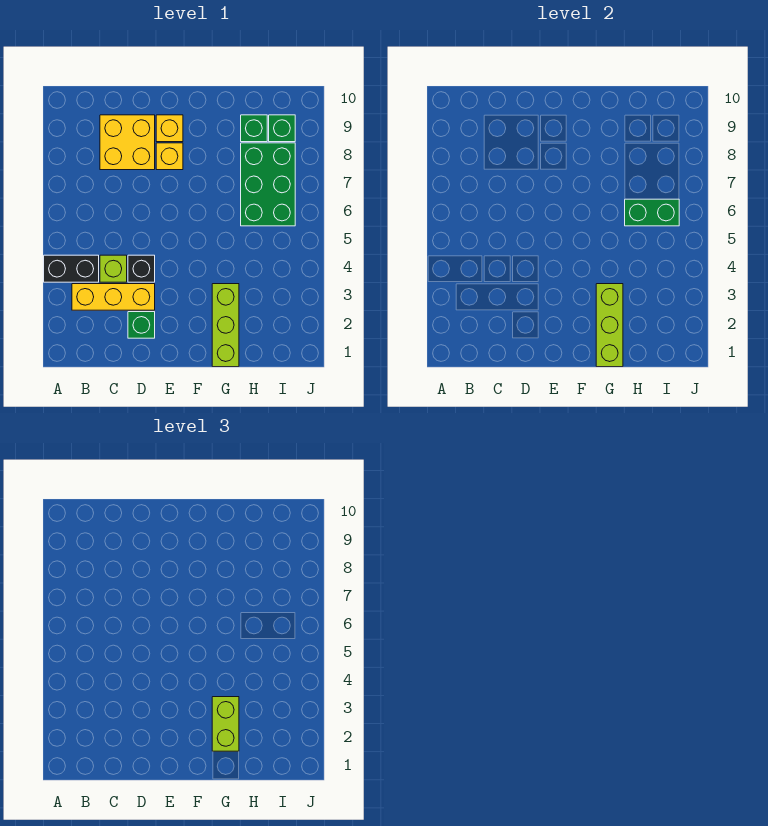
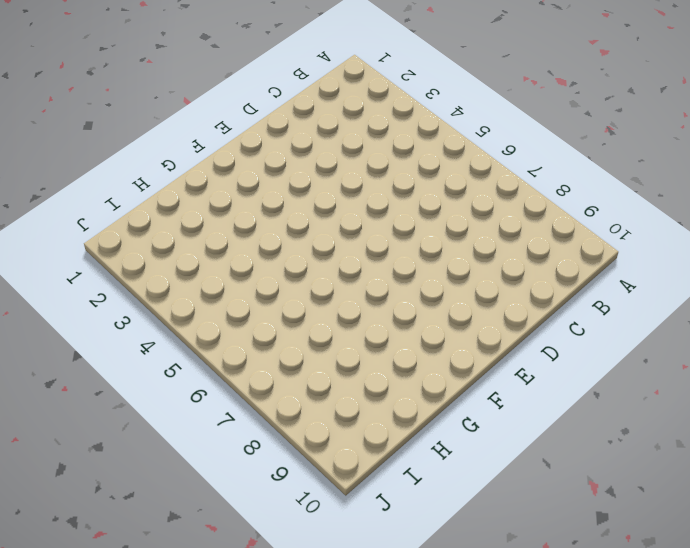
none -> black brick A4:B4 level 1
none -> yellow brick B3:D3 level 1
none -> lime brick C4 level 1

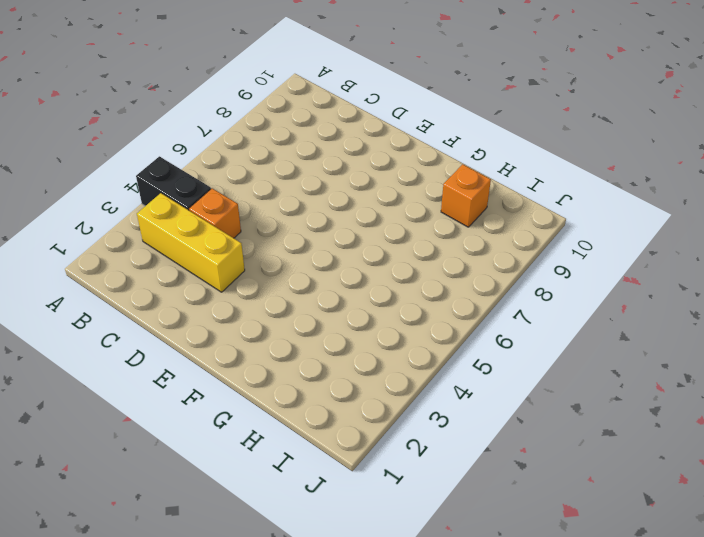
orange brick C4 level 1 -> lime brick C4 level 1
orange brick H9 level 1 -> green brick H9 level 1
none -> yellow brick C8:D9 level 1
none -> green brick D2 level 1
none -> black brick D4 level 1

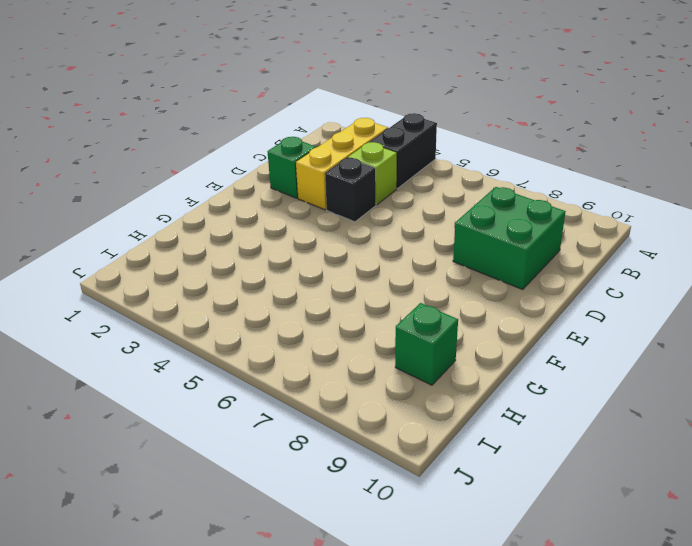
green brick C8:D9 level 1 -> yellow brick C8:D9 level 1
none -> yellow brick E8 level 1
none -> yellow brick E9 level 1
none -> lime brick G1:G3 level 1

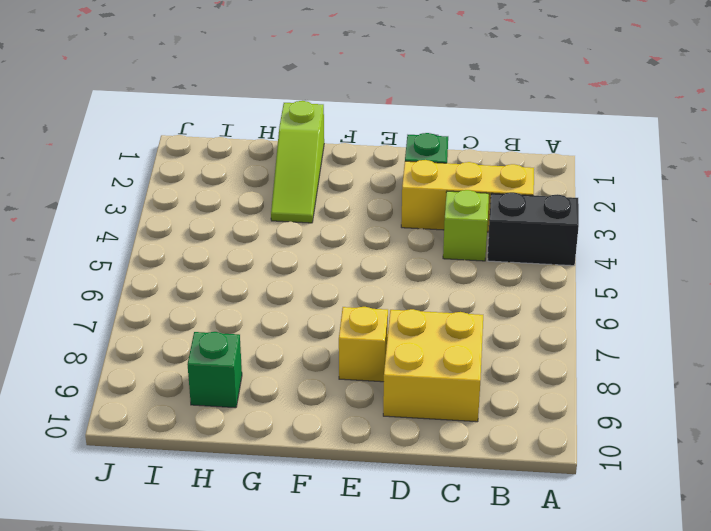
lime slope G1:G3 level 1 top 1 -> lime brick G1:G3 level 1
none -> black brick D4 level 1
none -> yellow brick E9 level 1
none -> green brick H6:I8 level 1

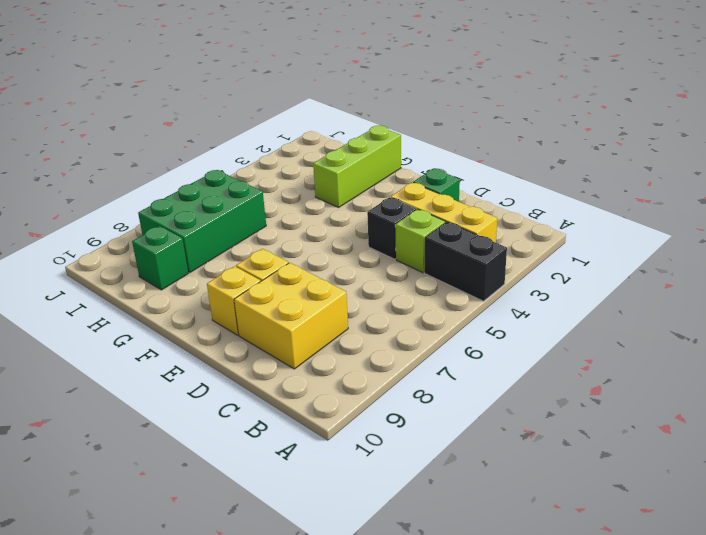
none -> green brick I9 level 1
none -> lime brick G1:G3 level 2
none -> green brick H6:I6 level 2

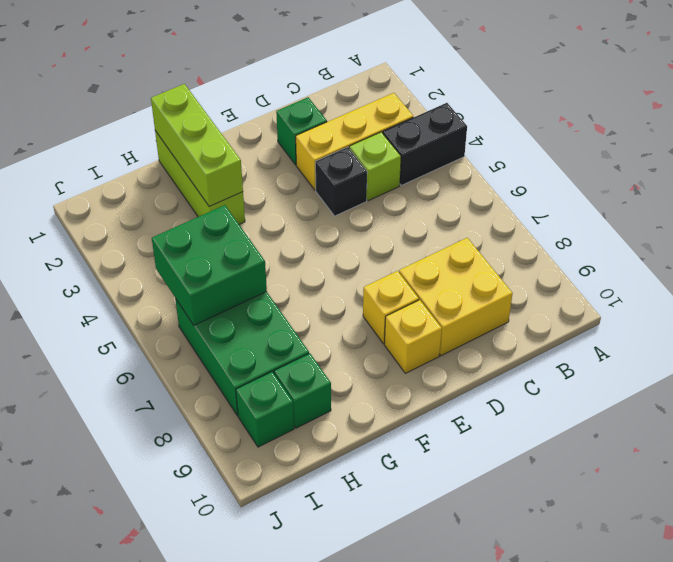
green brick H5:I6 level 2 -> green brick H6:I6 level 2
none -> lime brick G2:G3 level 3

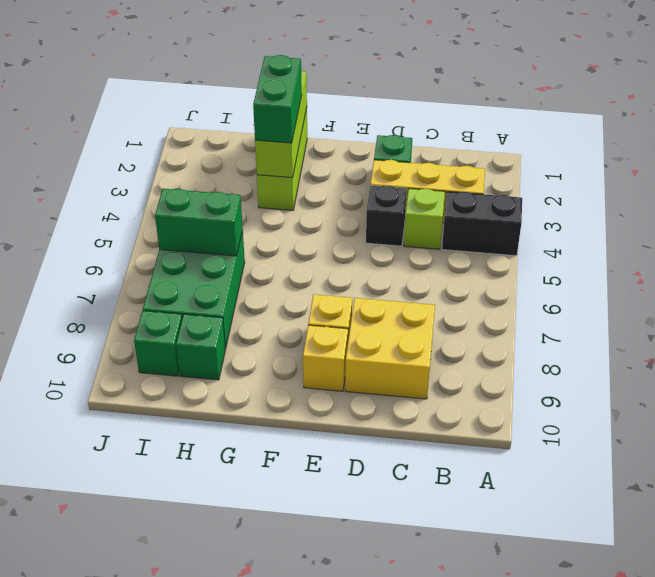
green brick G2:G3 level 3 -> lime brick G2:G3 level 3

